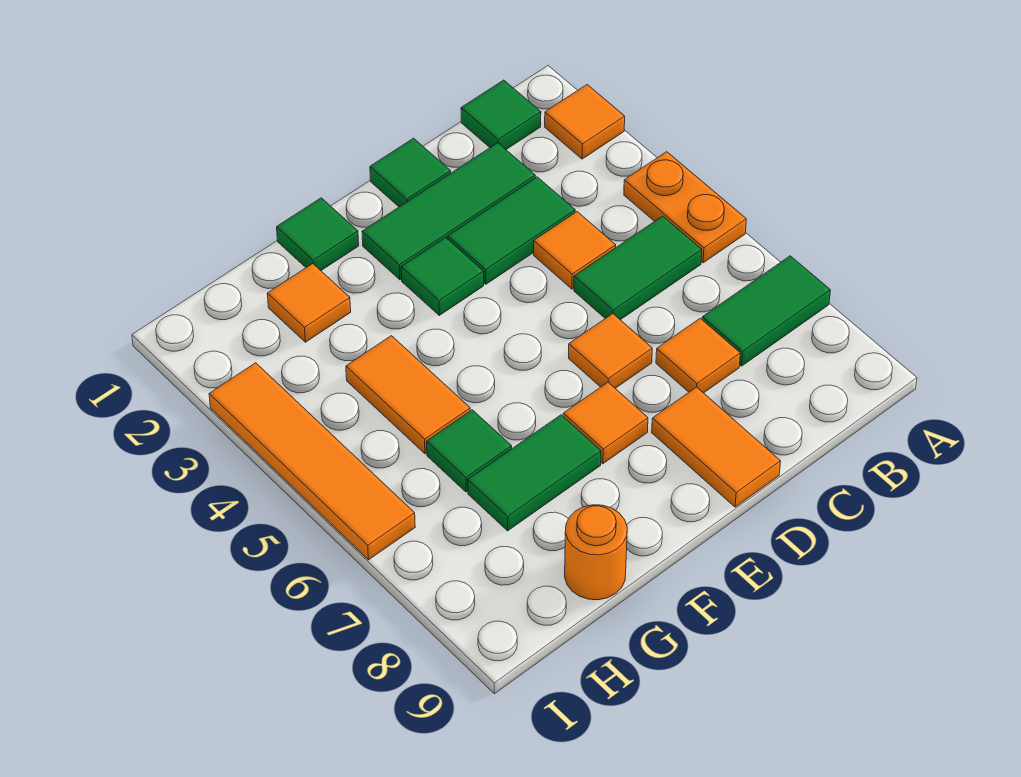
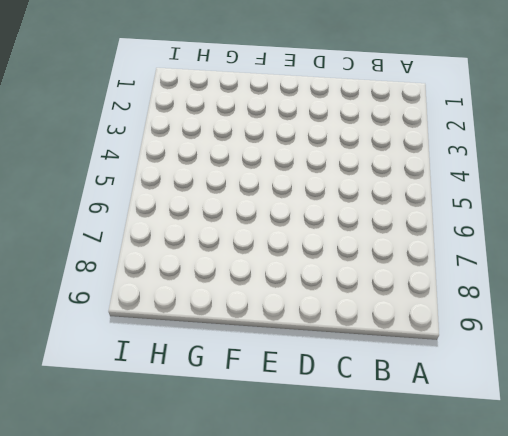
none -> orange tile A2 level 1
none -> orange plate A4:A5 level 1
none -> green tile A7:B7 level 1

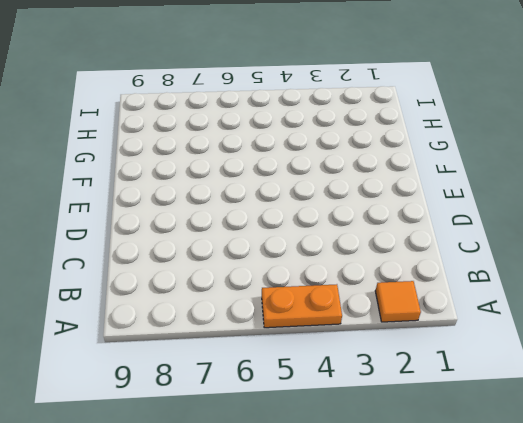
none -> green tile A7:B7 level 1
none -> green tile B1 level 1
none -> green tile B5:C5 level 1

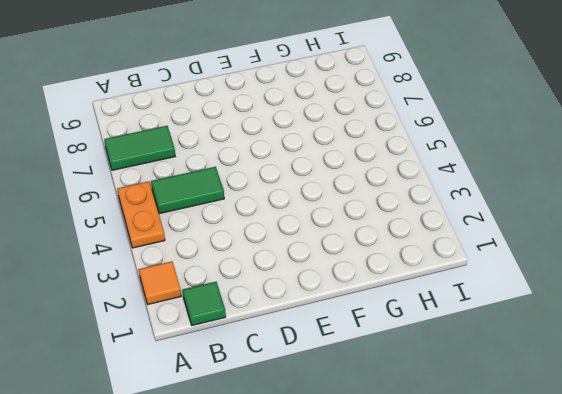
none -> green tile C2:E2 level 1
none -> green tile C3:D3 level 1
none -> orange tile C4 level 1

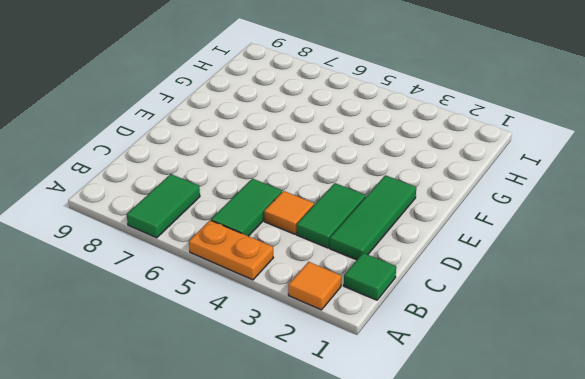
none -> orange tile C7 level 1
none -> green tile D1 level 1
none -> orange tile D6 level 1

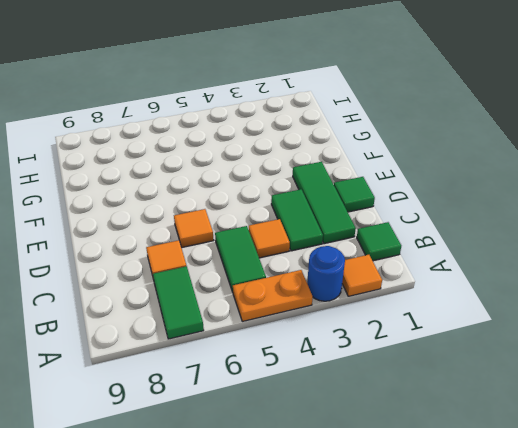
blue round brick A3 level 1 -> none
none -> orange tile D8:D9 level 1
none -> green tile E3 level 1
none -> orange tile E7 level 1

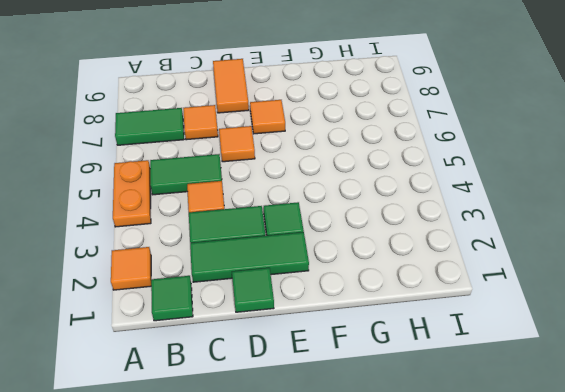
none -> green tile F1 level 1
none -> green tile F7:G7 level 1
none -> orange tile G2 level 1

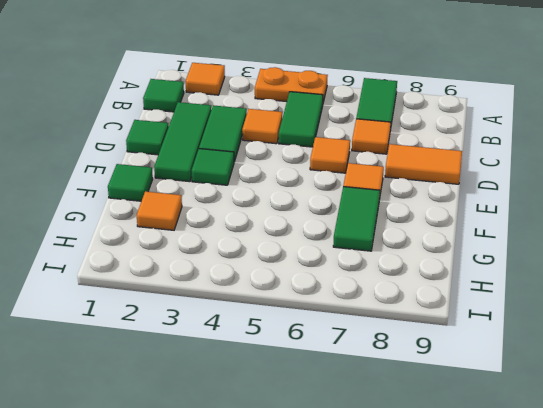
none -> orange tile G4:G5 level 1
none -> green tile G6 level 1
none -> orange round brick G9 level 1

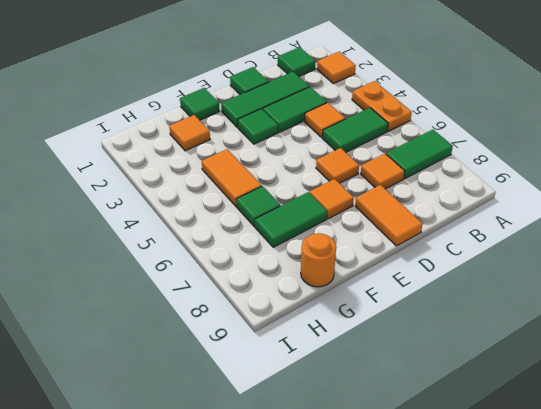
none -> orange tile I3:I6 level 1

